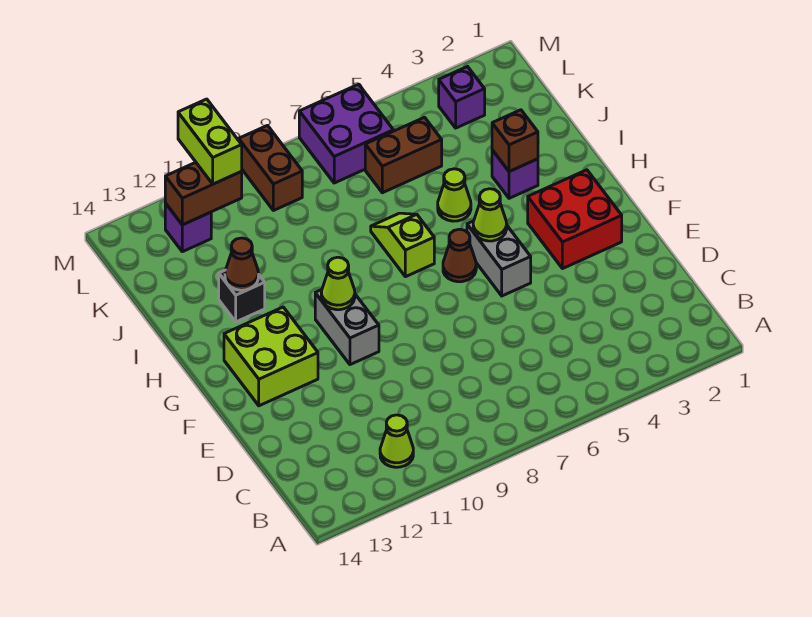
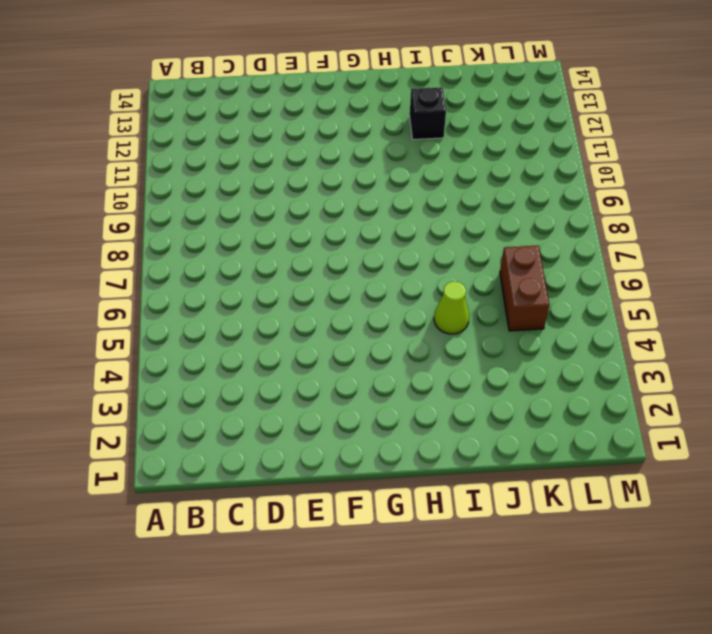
none -> lime cone B11 level 1
none -> red brick F2:G3 level 1
none -> grey brick F5:G5 level 1

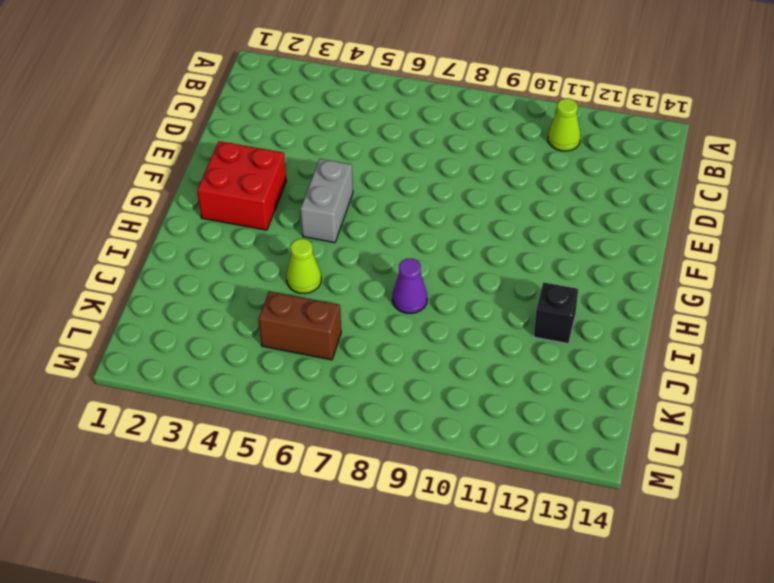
purple cone I8 level 1 -> none
none -> grey brick F10:G10 level 1
none -> lime brick F12:G13 level 1
none -> brown cone G6 level 1

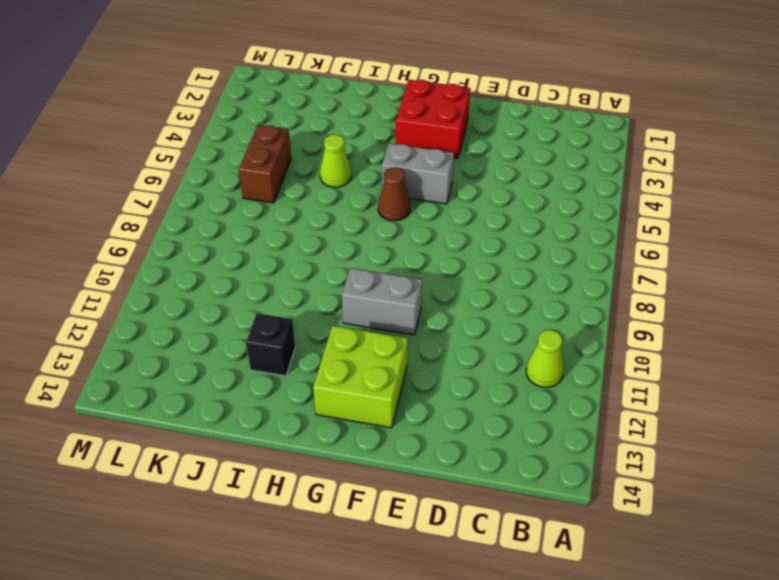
none -> lime slope H7:I7 level 1 top H
none -> purple brick I3 level 1
none -> purple brick L3 level 1

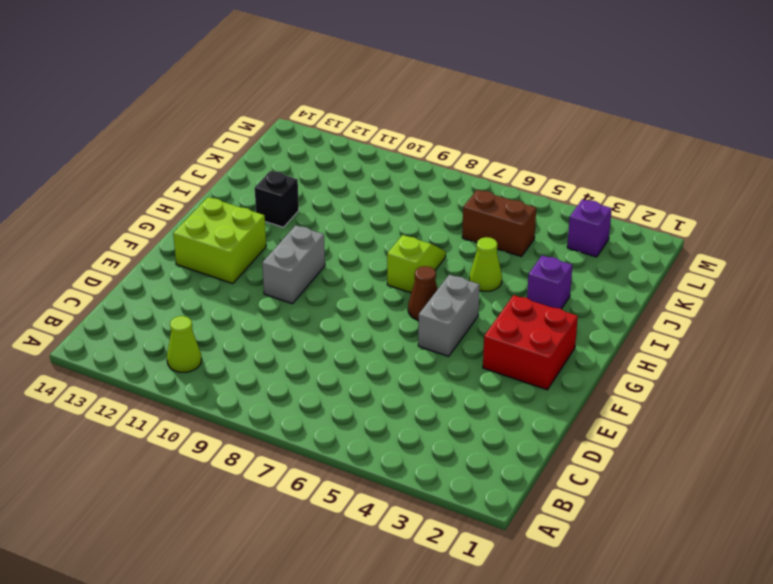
none -> purple brick L6:M7 level 1
none -> brown brick L9:M9 level 1
none -> purple brick L12 level 1

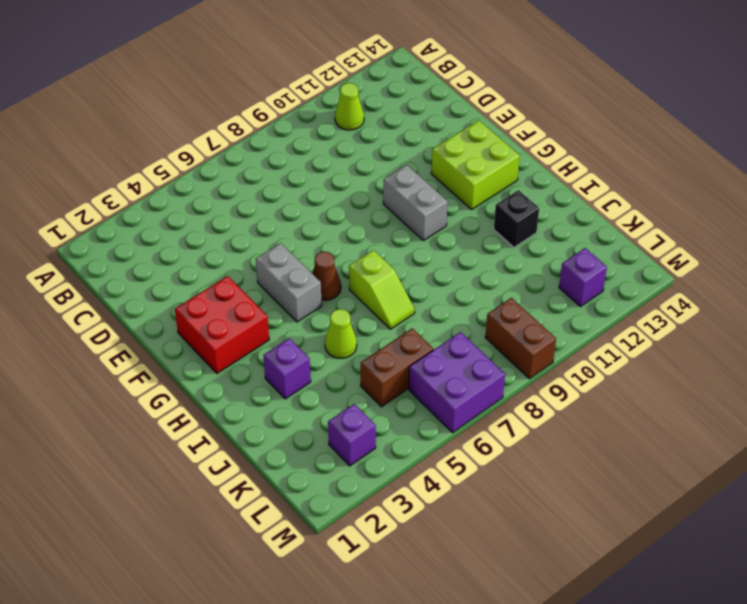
none -> lime cone G5 level 2
none -> lime cone G10 level 2
none -> brown brick I3 level 2

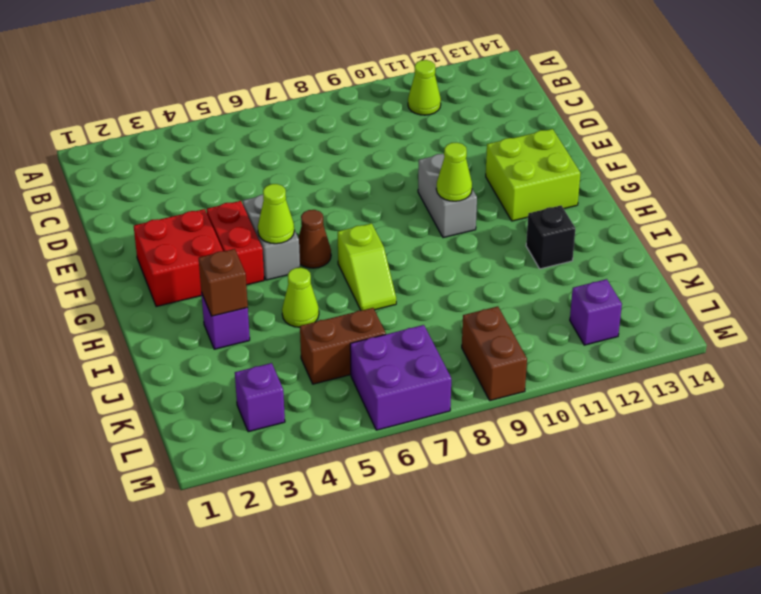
red brick F4:G4 level 1 -> none
none -> brown cone I12 level 2
none -> brown brick L11:L12 level 2
none -> lime brick L11:M11 level 3

